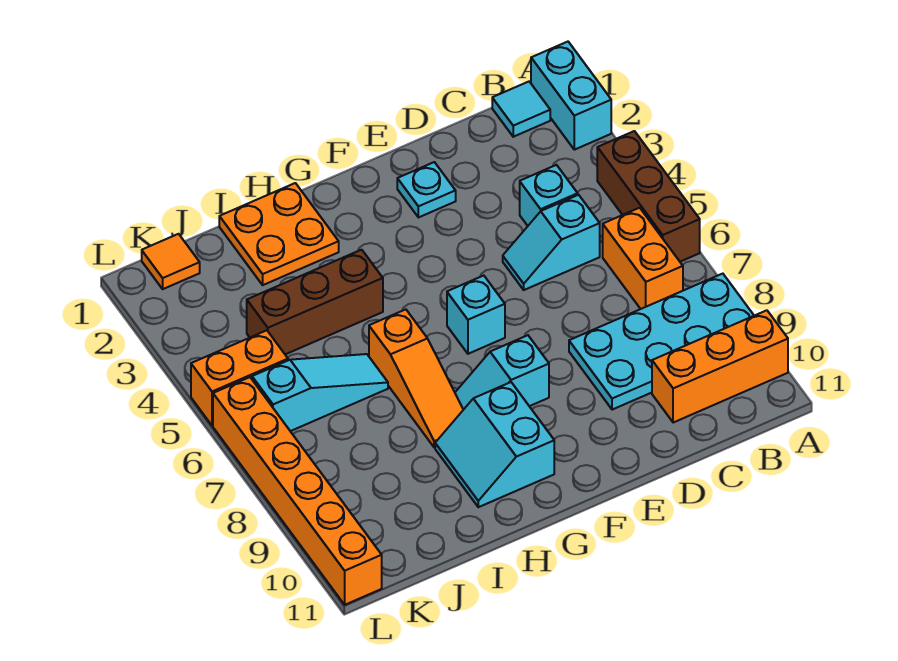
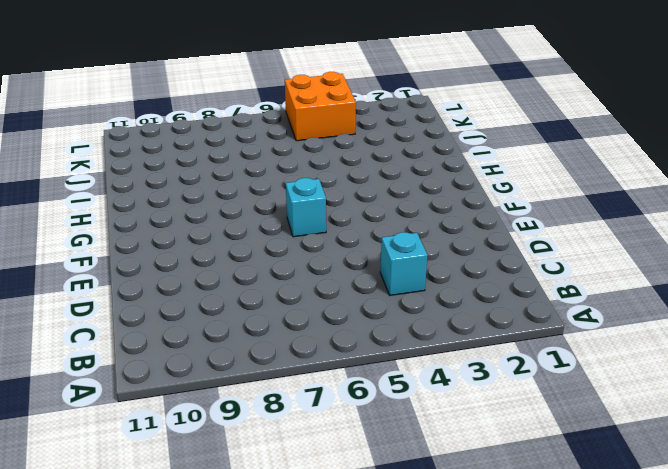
orange brick K4:L5 level 1 -> orange brick K5:L5 level 1
none -> cyan brick A1:A2 level 1
none -> brown brick A4:A6 level 1
none -> cyan plate A8:D9 level 1

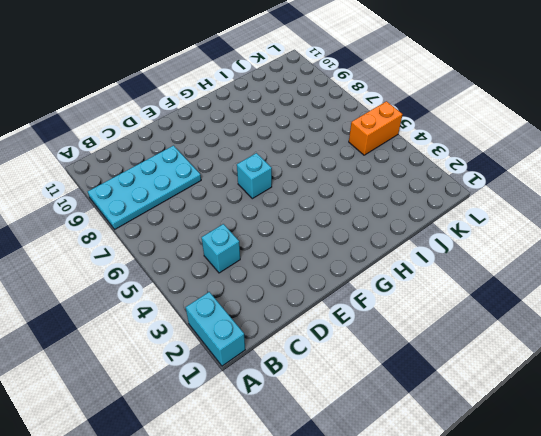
none -> brown brick A4:A6 level 1
none -> orange brick A10:C10 level 1
none -> cyan tile B1 level 1

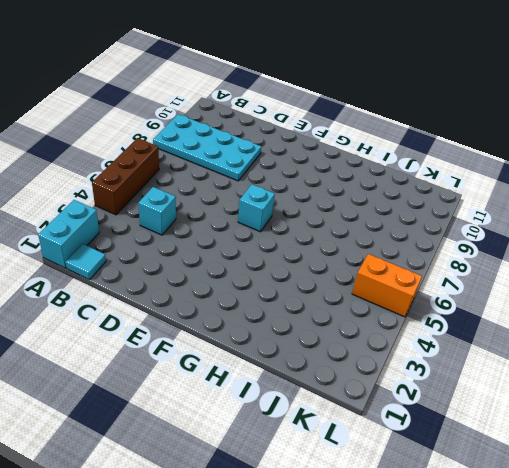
none -> orange brick A10:C10 level 1
none -> orange brick B6:B7 level 1
none -> cyan slope C5:D5 level 1 top C

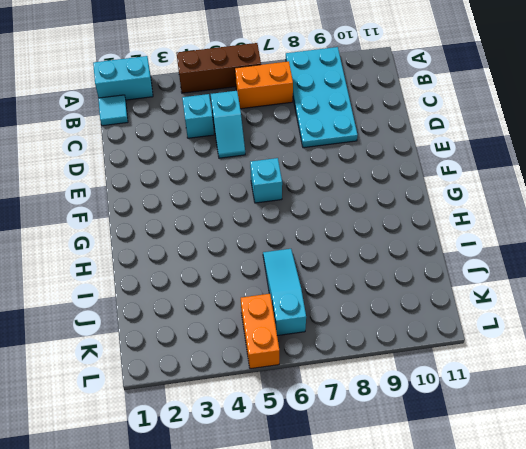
none -> orange brick A10:C10 level 1
none -> cyan plate E2 level 1
none -> cyan slope F8:G8 level 1 top F

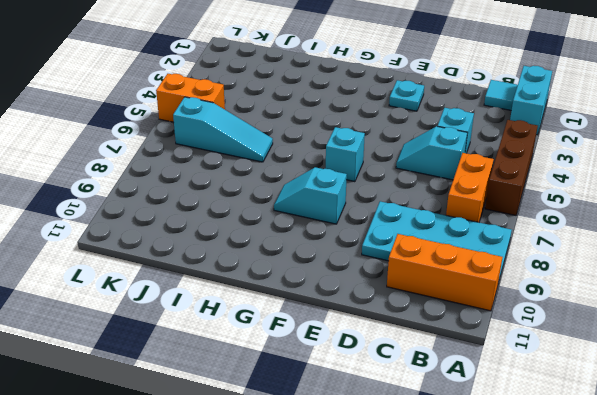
none -> cyan slope G9:H10 level 1 top G
none -> orange plate H1:I2 level 1
none -> brown brick H4:J4 level 1

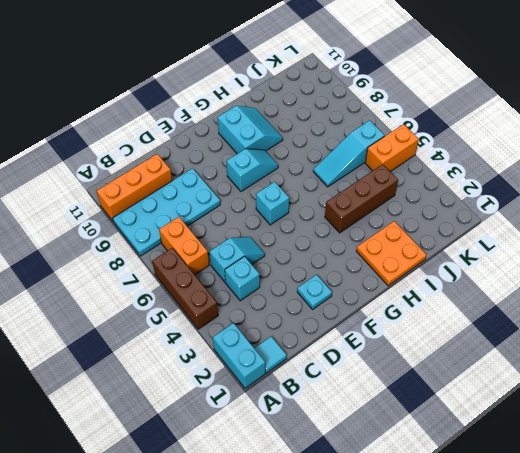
none -> orange slope H6:H8 level 1 top 6
none -> orange tile K1 level 1
none -> orange brick L6:L11 level 1

